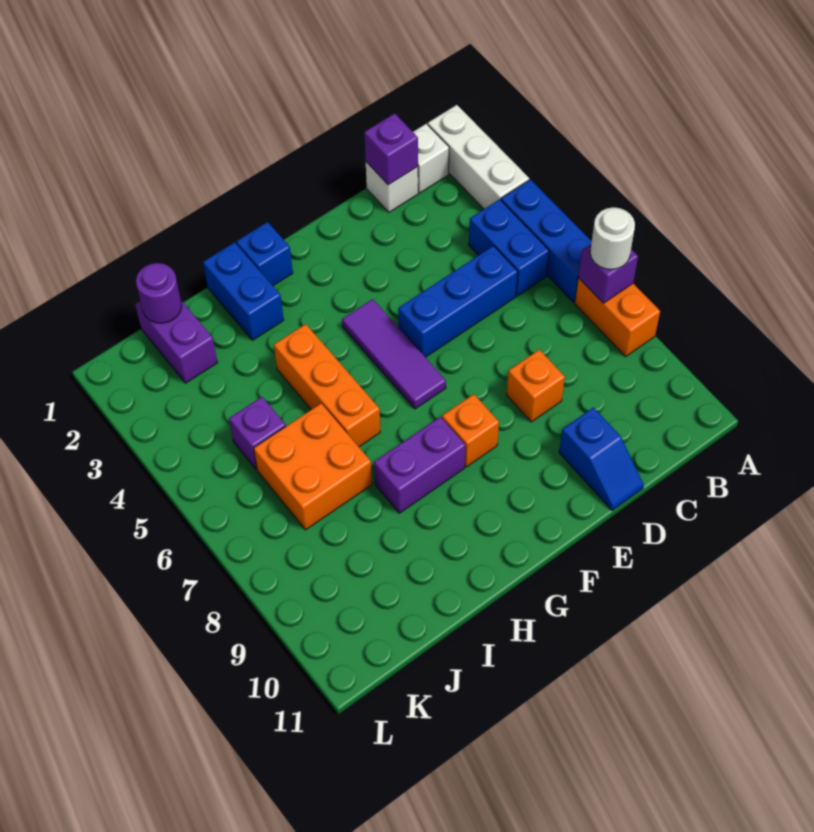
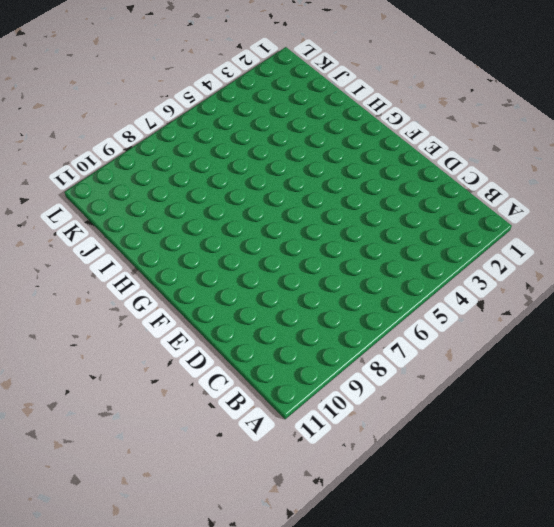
none -> white brick A1:A3 level 1
none -> blue brick A4:A6 level 1
none -> orange brick A7:A8 level 1

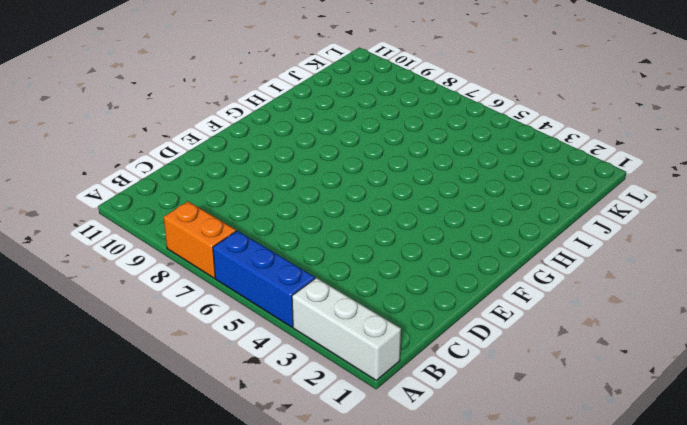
none -> white brick B1 level 1
none -> blue brick B4:B5 level 1
none -> white brick C1 level 1

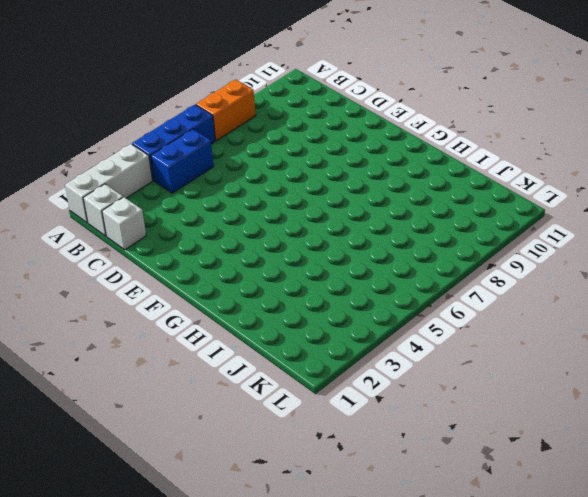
none -> blue brick C5:E5 level 1
none -> orange brick D8 level 1
none -> blue slope D10:D11 level 1 top 10

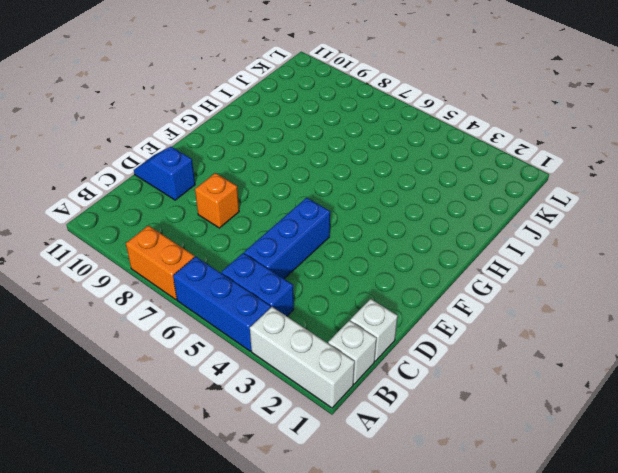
none -> purple tile F4:F6 level 1
none -> orange brick F8 level 1
none -> blue brick G1 level 1

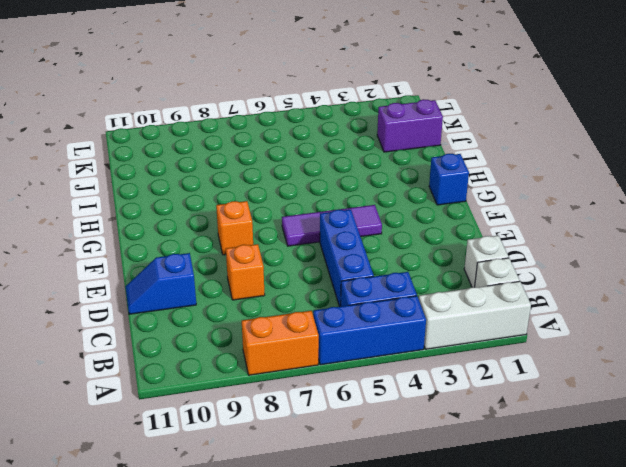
none -> purple brick G8:H8 level 1
none -> blue brick H1:H2 level 1
none -> orange brick H4:H6 level 1

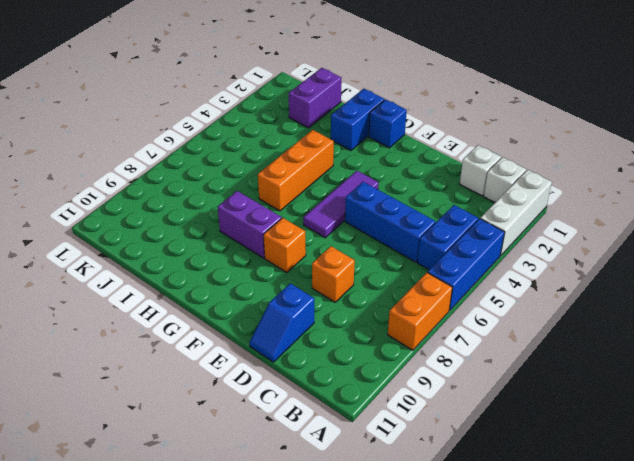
none -> orange brick I6:J7 level 1
none -> purple brick J5 level 1
none -> purple brick A7 level 2

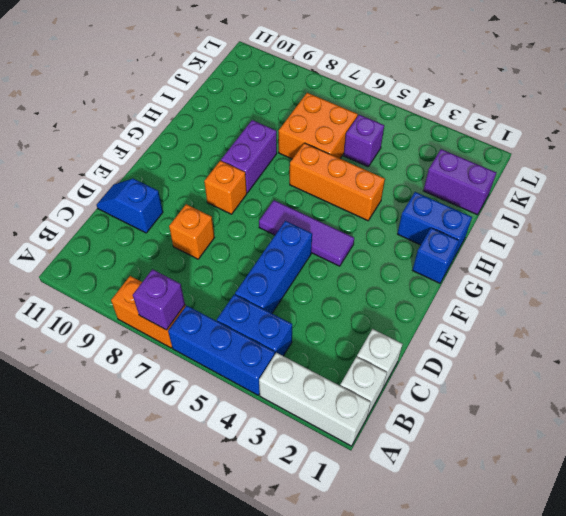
none -> purple brick C1 level 2
none -> purple round brick J1 level 2
none -> white round brick A7 level 3

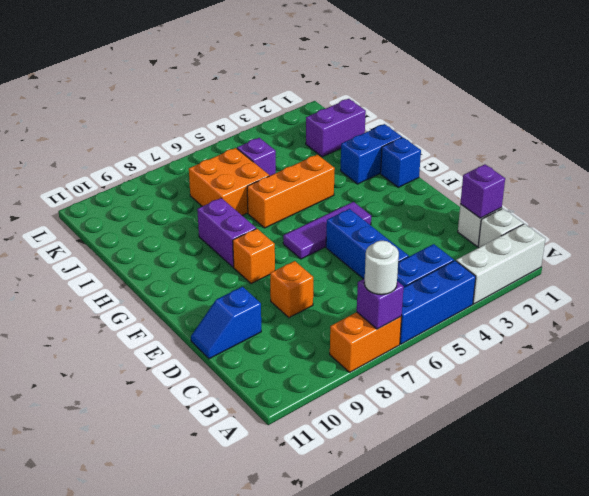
none -> purple round brick J1 level 2

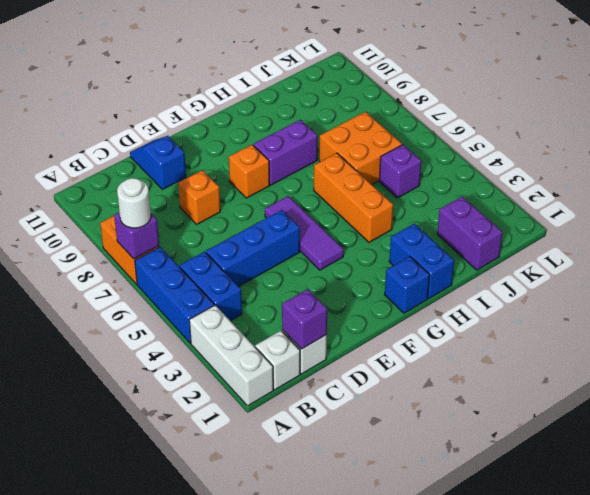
none -> purple round brick J1 level 2

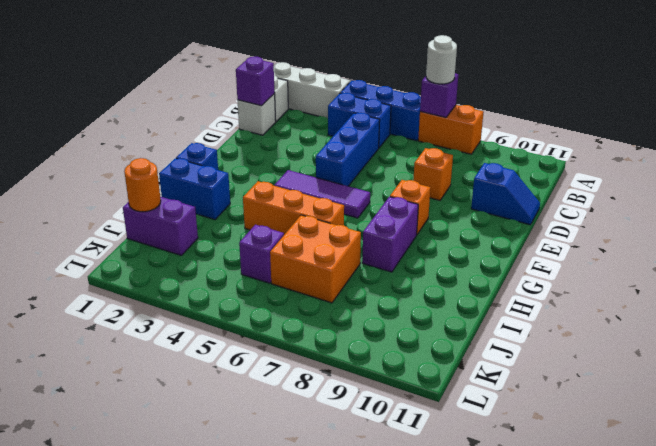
orange round brick J1 level 2 -> purple round brick J1 level 2

